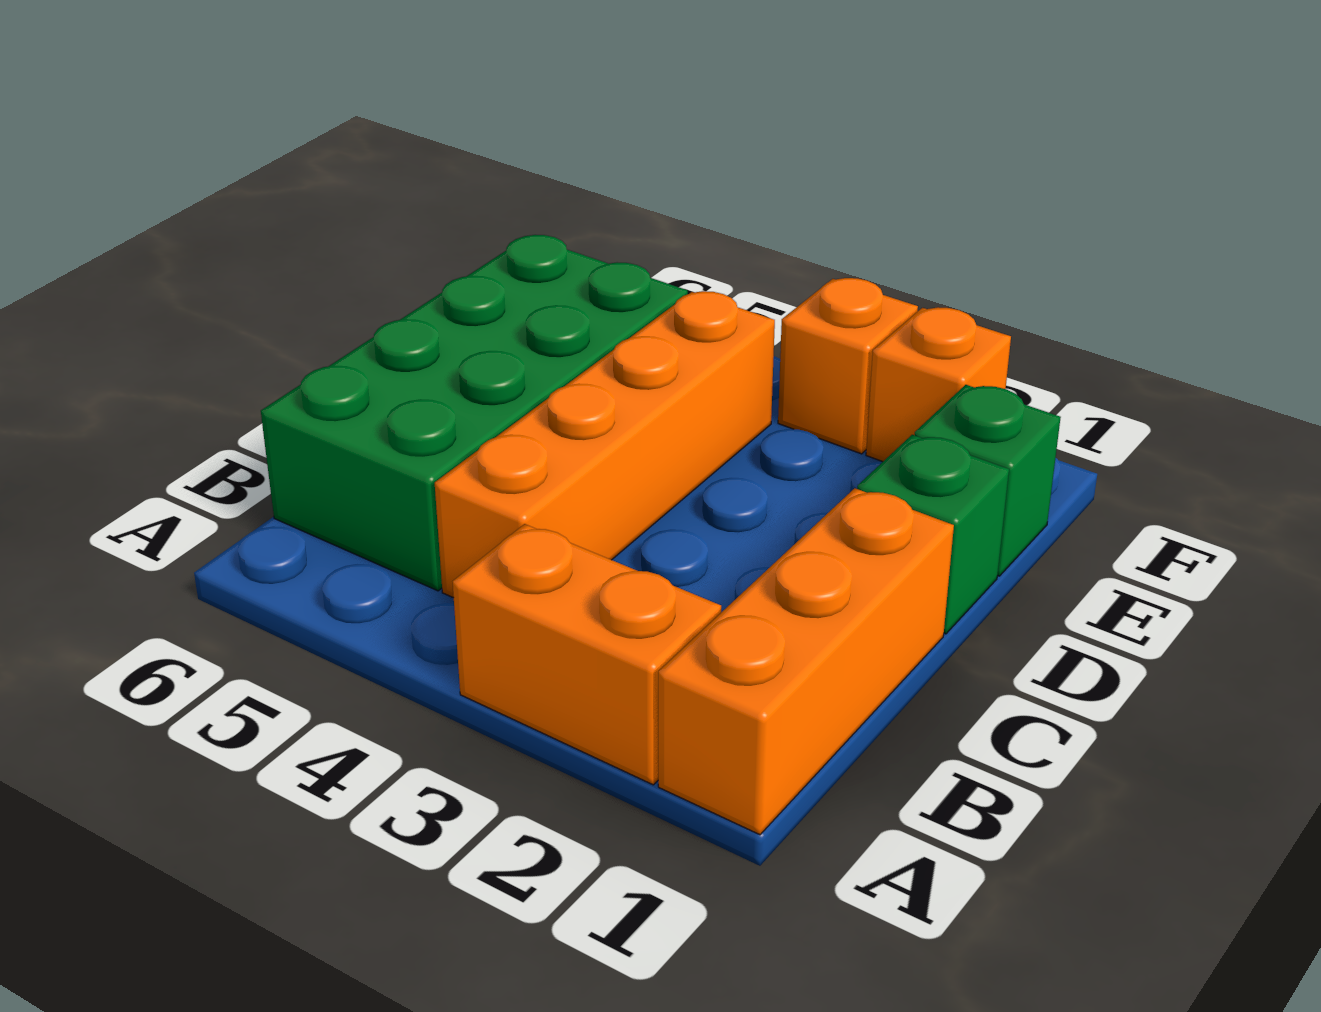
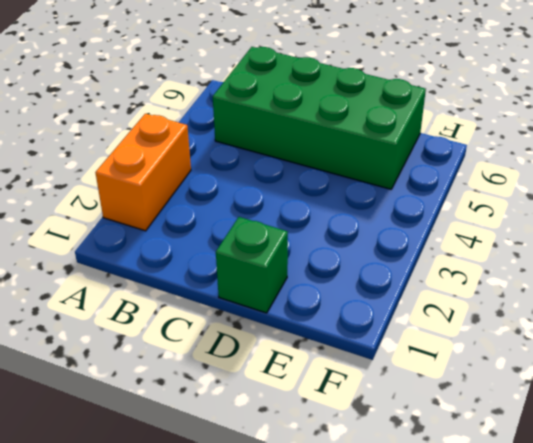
none -> orange brick A1:C1 level 1
none -> orange brick B4:E4 level 1

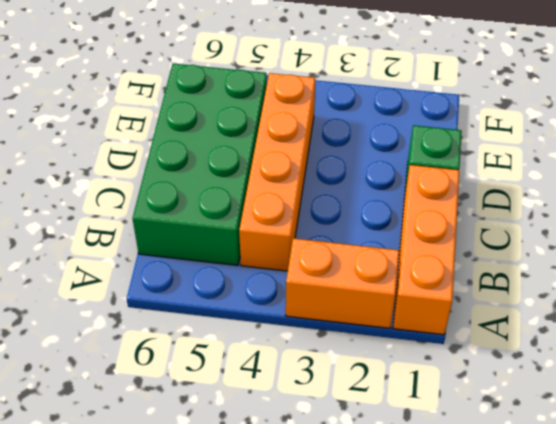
none -> green brick E1 level 1
none -> orange brick F2 level 1

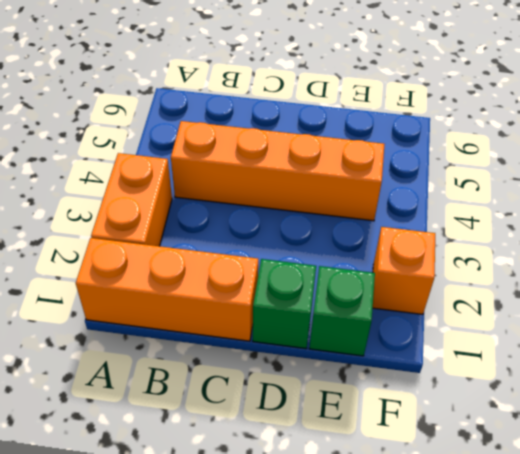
none -> green brick B5:E6 level 1
none -> orange brick F3 level 1

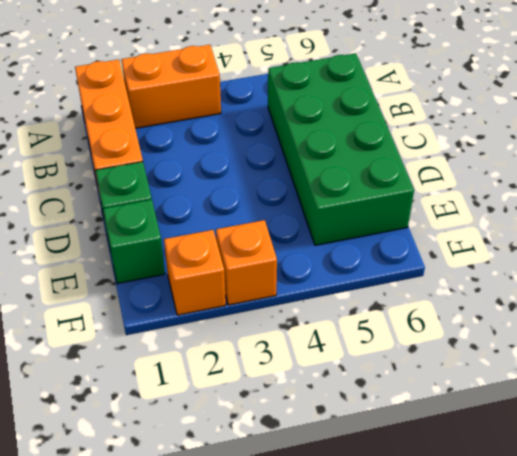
none -> orange brick B4:E4 level 1

